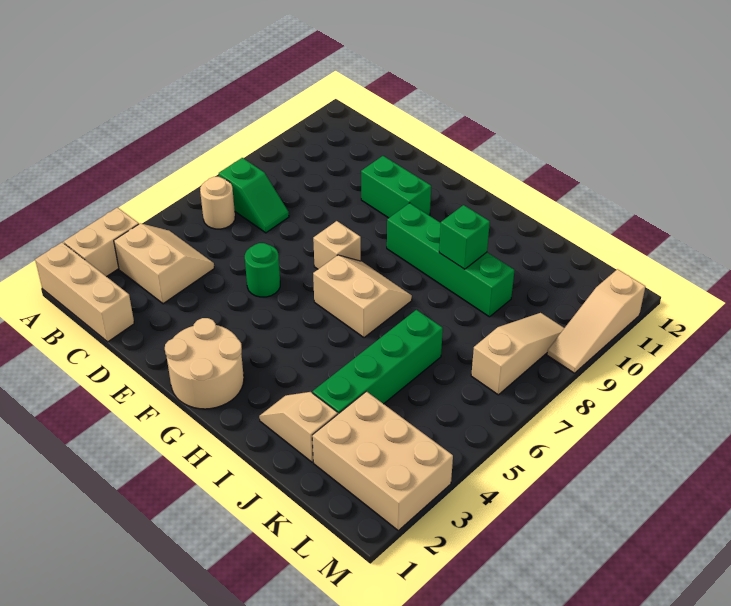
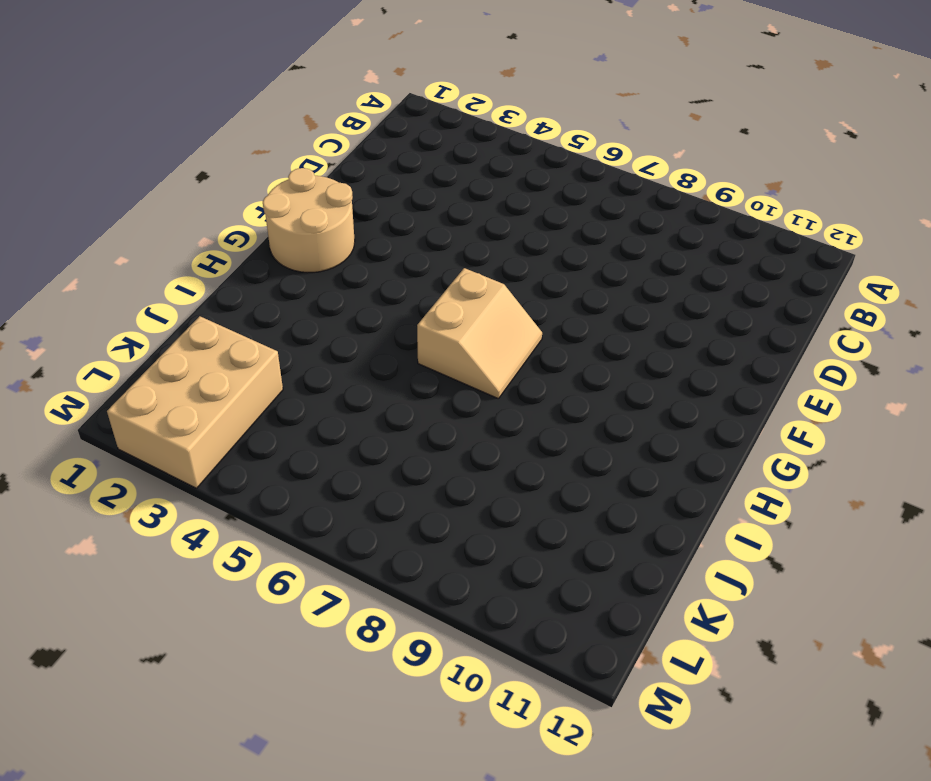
none -> tan brick A1:C1 level 1
none -> tan brick A2:A3 level 1
none -> tan slope B3:C4 level 1 top 3

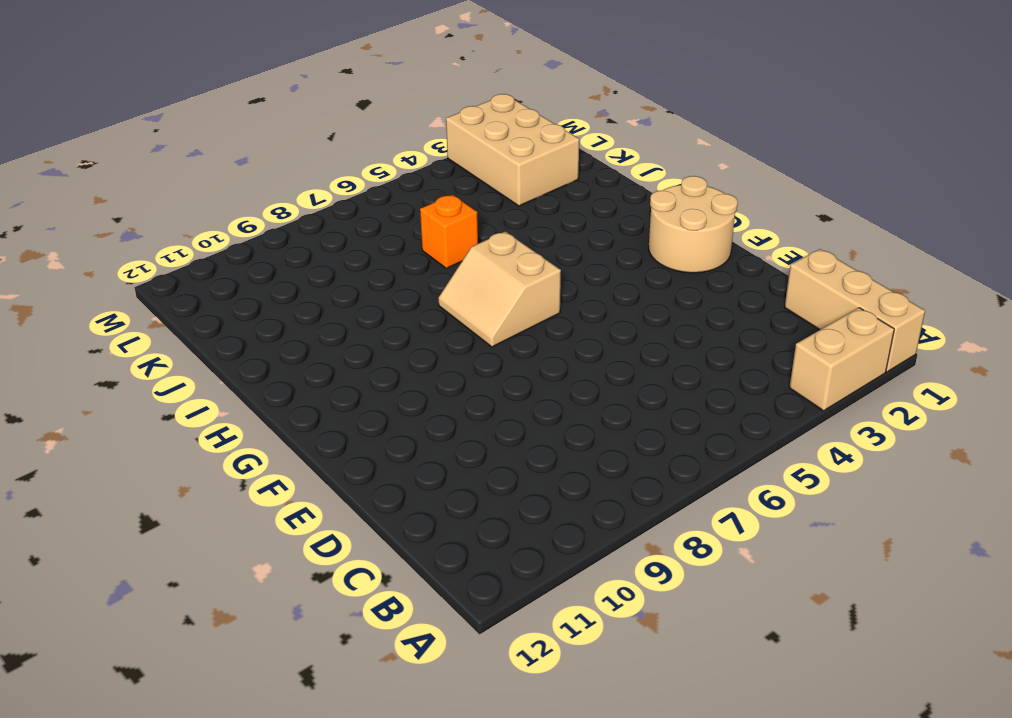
orange brick J6 level 1 -> green brick J3:J6 level 1
none -> tan slope B3:C4 level 1 top 3
none -> tan round brick B6 level 1
none -> green slope B7:C7 level 1 top B

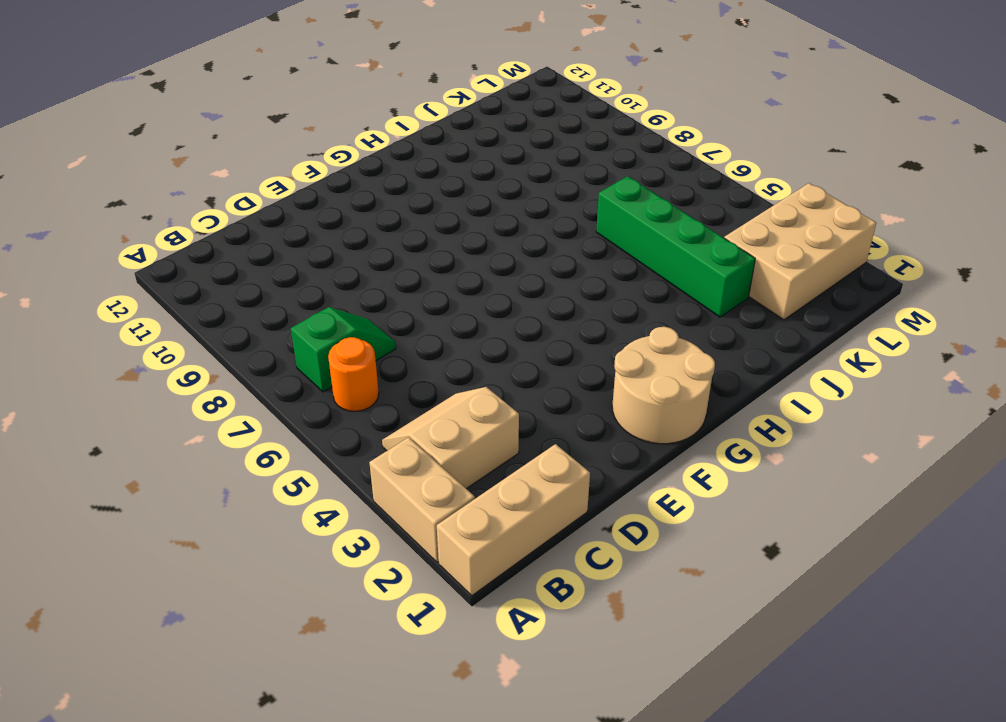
orange round brick B6 level 1 -> tan round brick B6 level 1
none -> green round brick E5 level 1
none -> green brick E10:F10 level 1
none -> tan brick F7 level 1

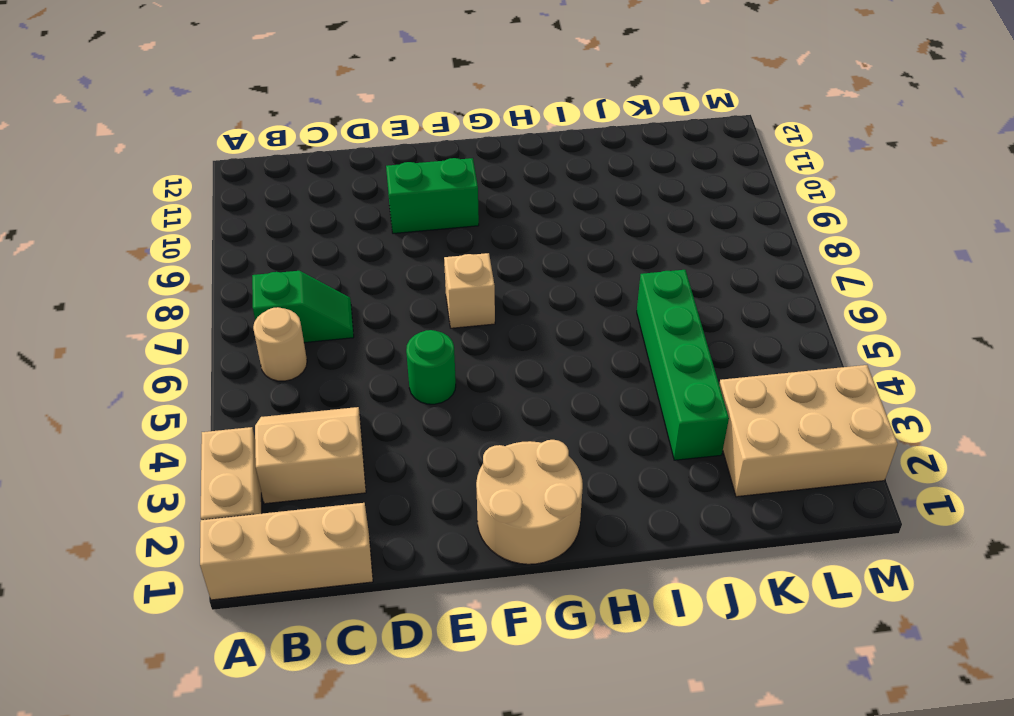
none -> tan slope G6:H7 level 1 top 6
none -> green brick G9:J9 level 1
none -> tan slope I2:J2 level 1 top J

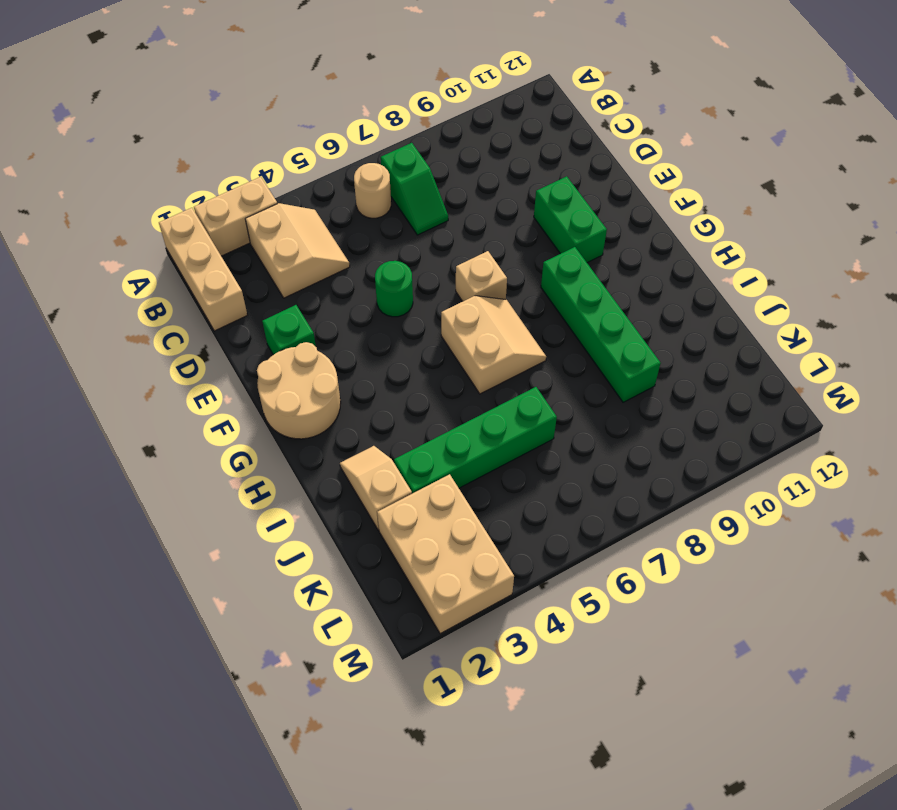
green brick E2 level 1 -> green brick I9 level 2
none -> tan slope L7:L9 level 1 top 7
none -> tan slope M9:M11 level 1 top 11

